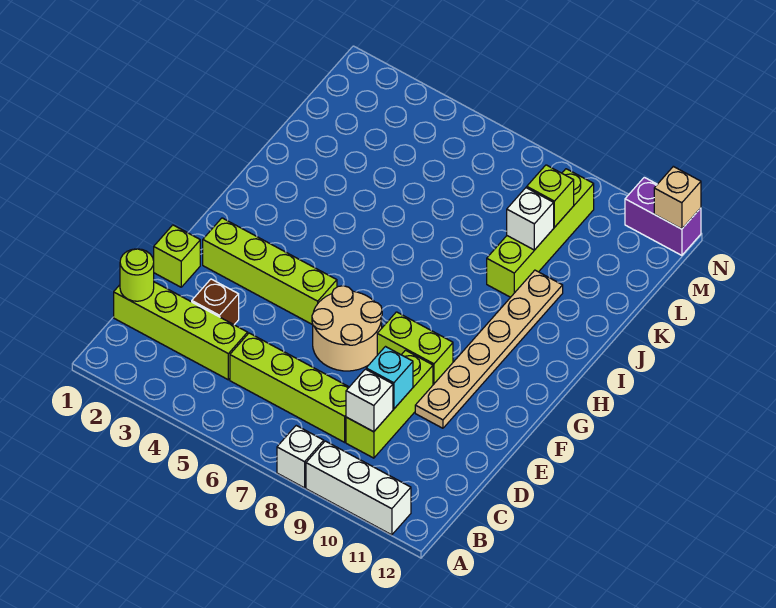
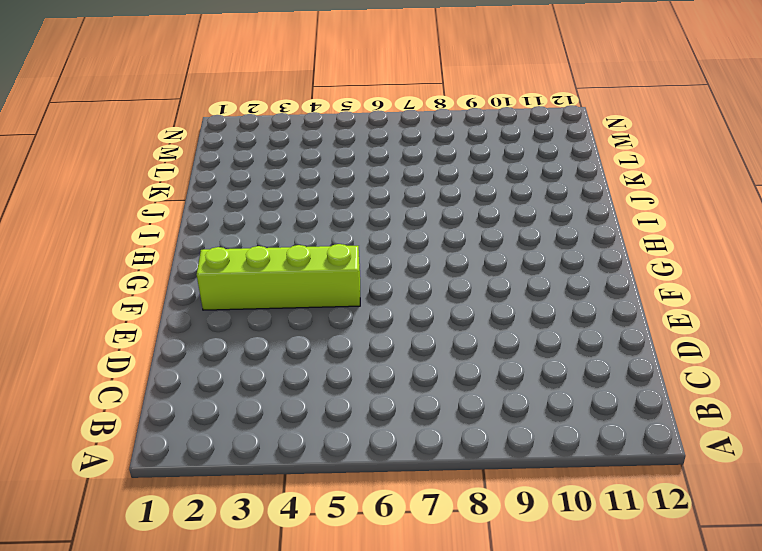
none -> white brick A8 level 1
none -> white brick A9:A11 level 1
none -> lime brick C1:C4 level 1

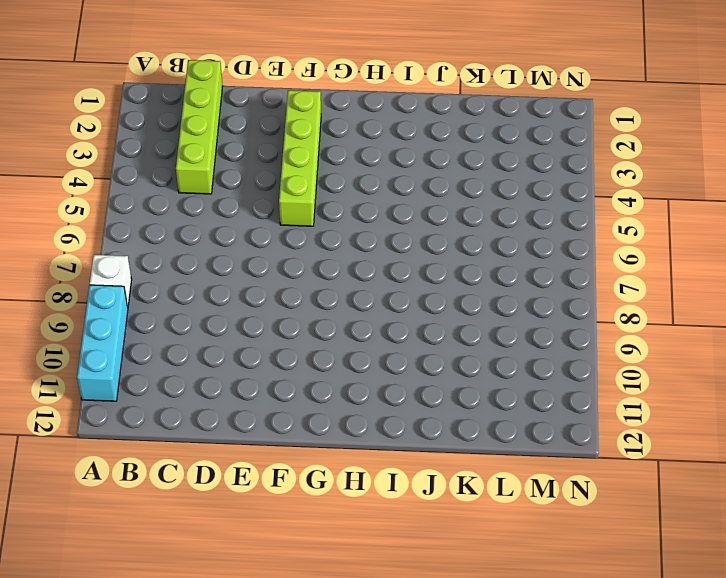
cyan brick A9:A11 level 1 -> white brick A9:A11 level 1
none -> lime brick C5:C8 level 1
none -> lime brick C9:E9 level 1
none -> brown brick D3 level 1

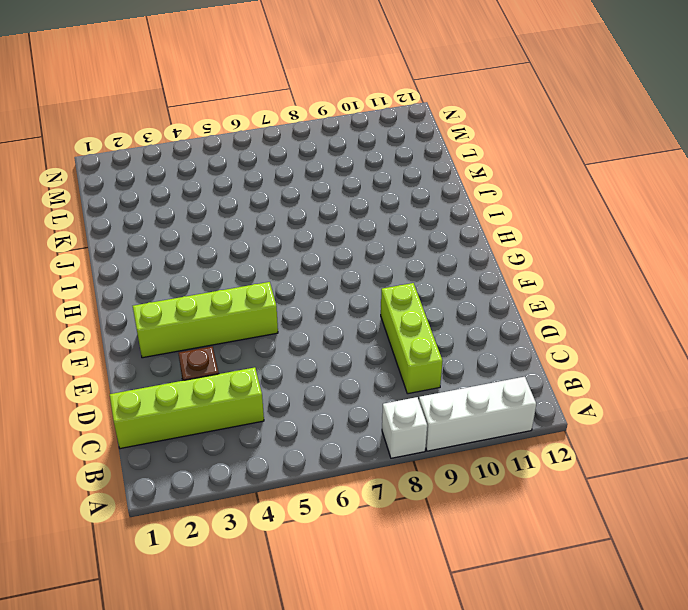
none -> lime brick C5:C8 level 1
none -> lime brick E1 level 1
none -> tan round brick E6:F7 level 1

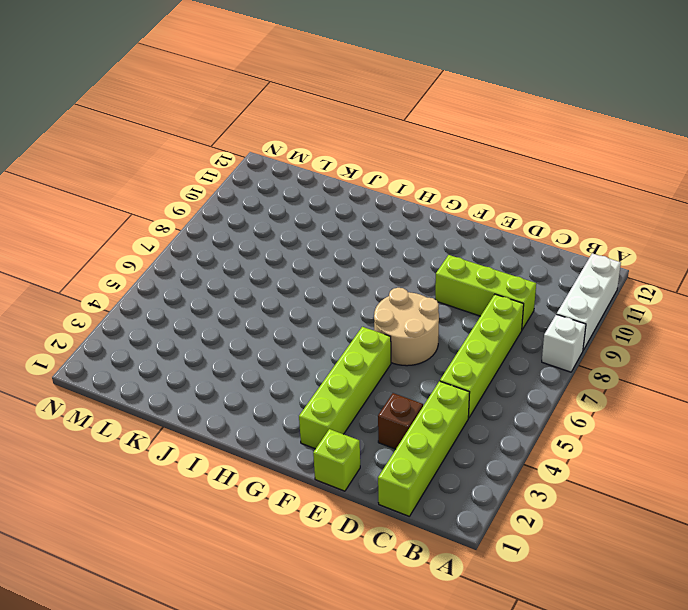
none -> tan plate E10:J10 level 1
none -> lime brick F8:F9 level 1
none -> lime brick J9:M9 level 1

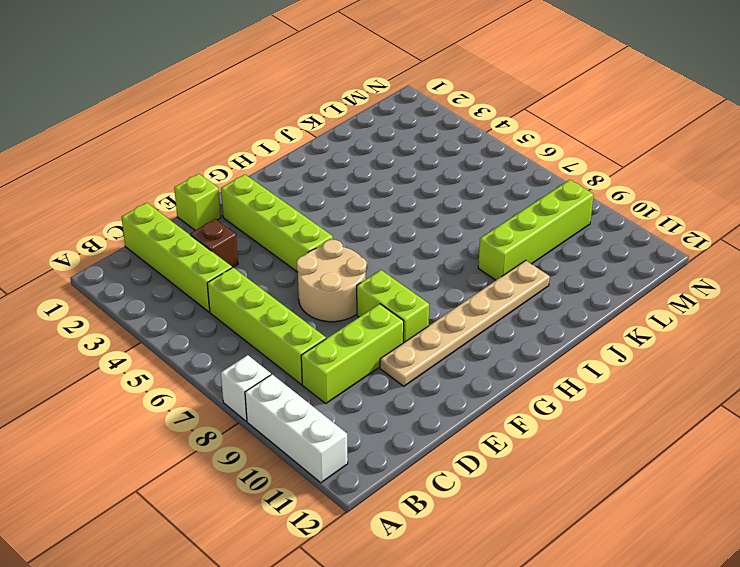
none -> purple brick N11:N12 level 1
none -> lime round brick C1 level 2
none -> white brick C9 level 2

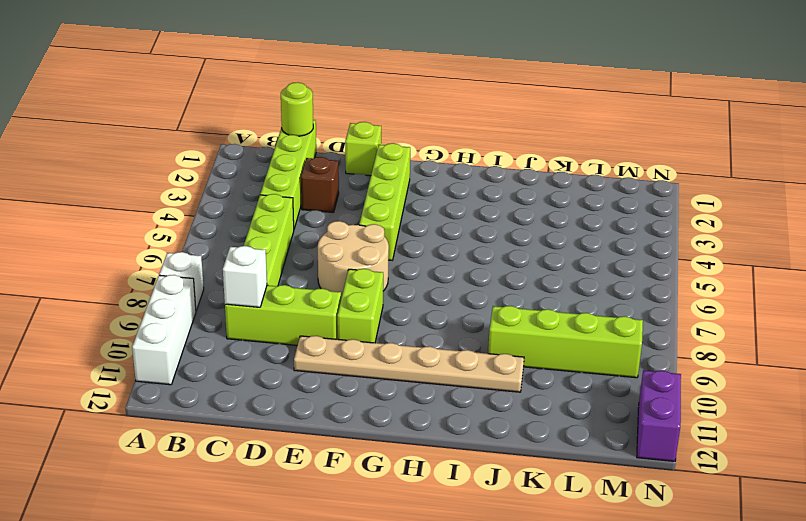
none -> cyan brick D9 level 2
none -> white brick K9 level 2
none -> lime brick L9 level 2

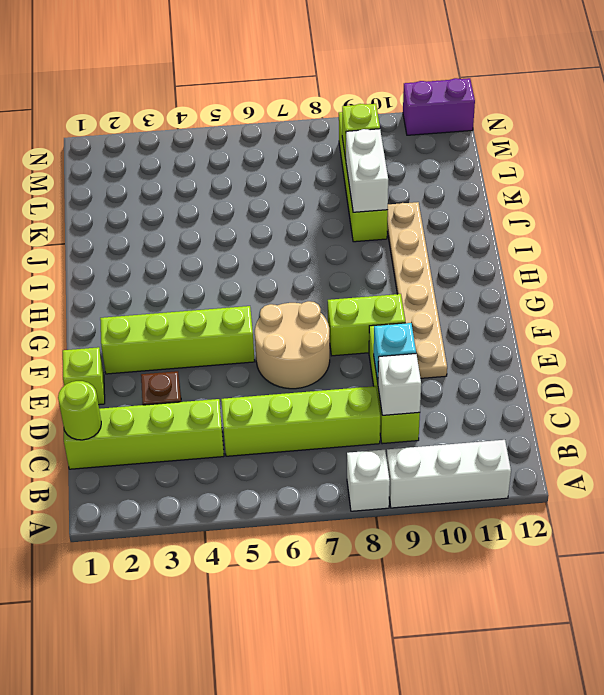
white brick J9:K9 level 2 -> white brick K9 level 2
none -> tan brick N12 level 2

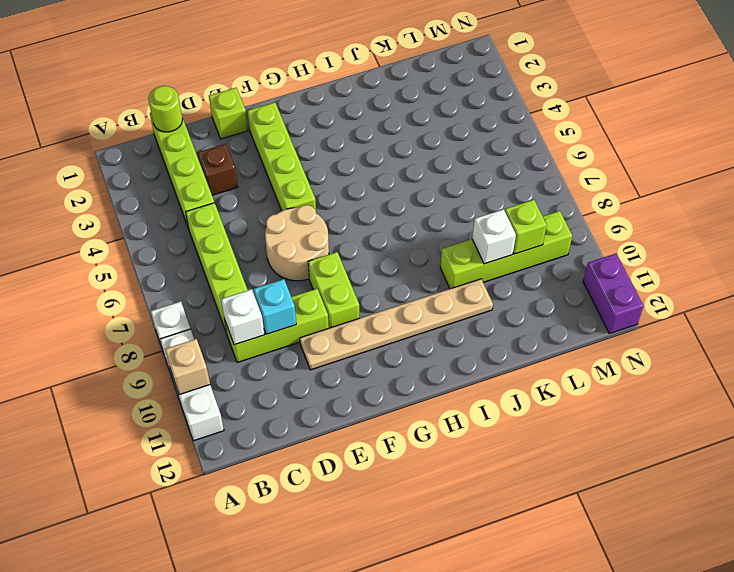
tan brick A10 level 2 -> tan brick N12 level 2

